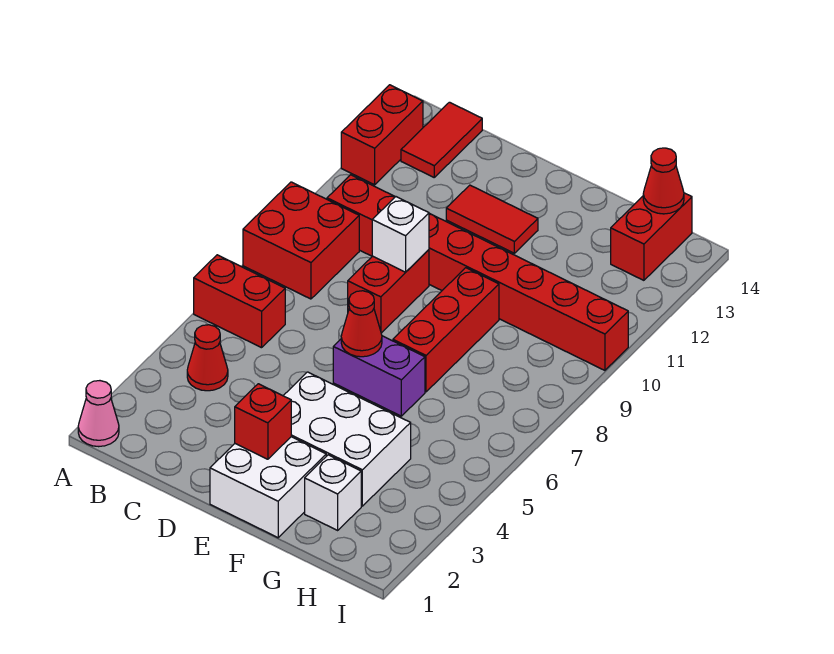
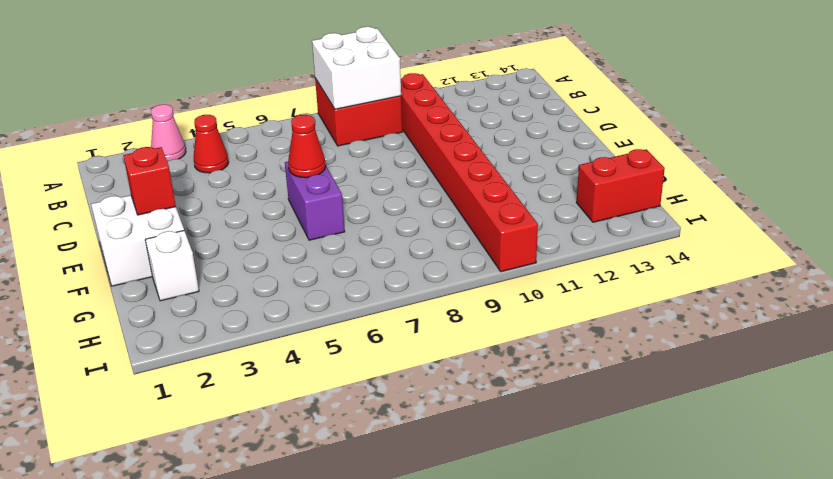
pink cone A3 level 1 -> pink cone A1 level 1
white brick A8:B9 level 2 -> none
none -> red brick A6:B6 level 1
none -> red brick A12:A13 level 1
none -> red tile B13:B14 level 1

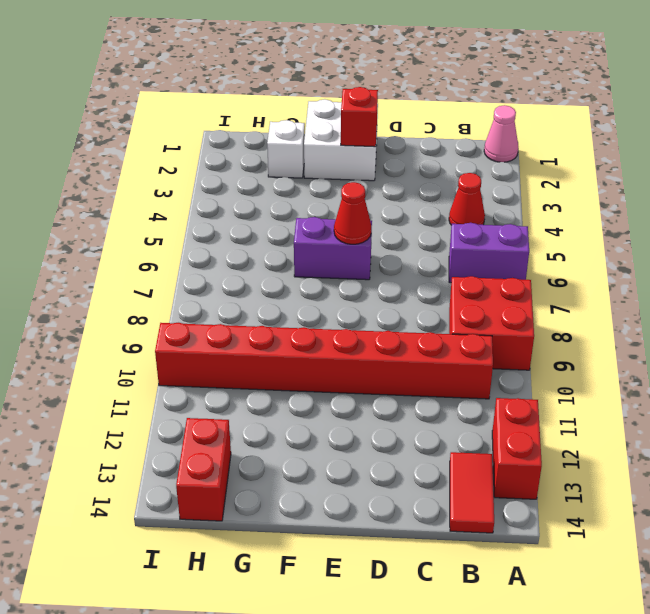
purple brick A6:B6 level 1 -> red brick A6:B6 level 1
none -> red brick D8:D9 level 1
none -> red tile D12:E12 level 1
none -> white brick E3:G4 level 1

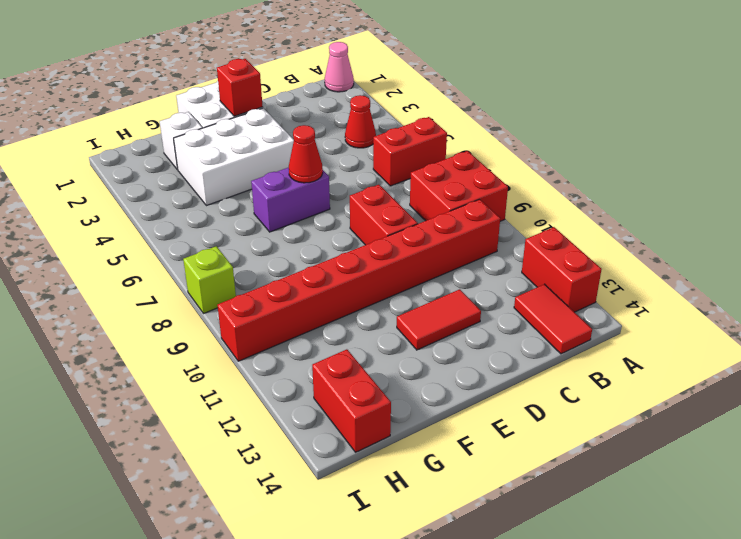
lime brick I8 level 1 -> none
none -> red brick F7:F9 level 1
none -> white brick D9 level 2
none -> red cone H14 level 2

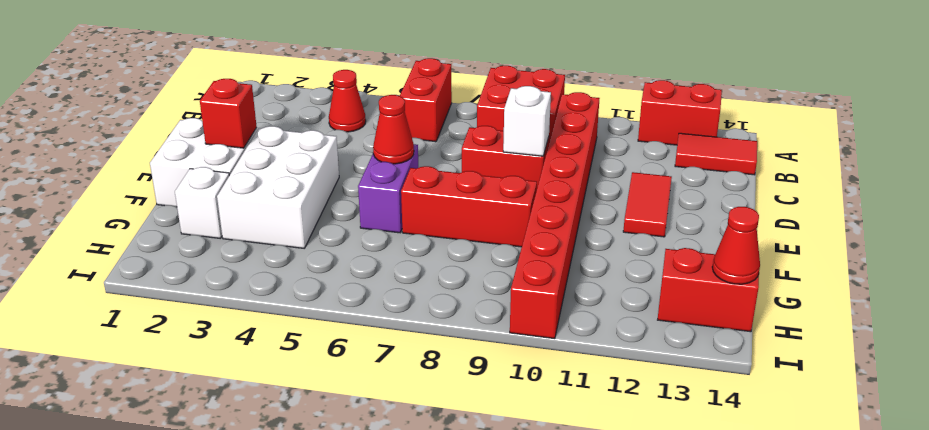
none -> pink cone A1 level 1

